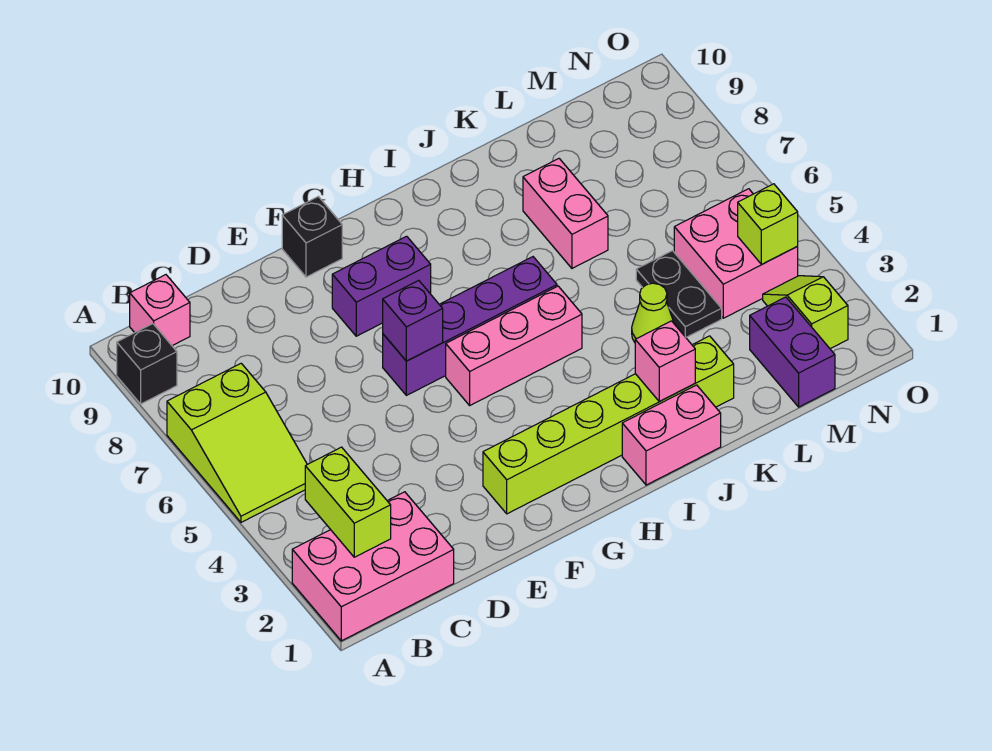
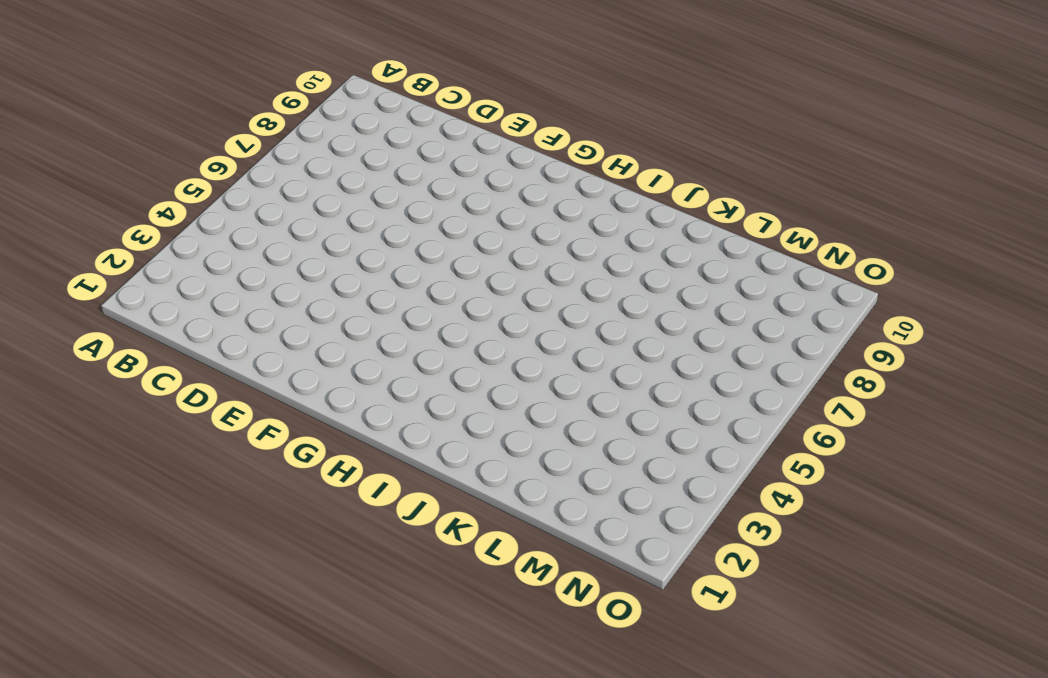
none -> pink brick A1:C2 level 1
none -> lime slope A5:B7 level 1 top 7
none -> black brick A9 level 1

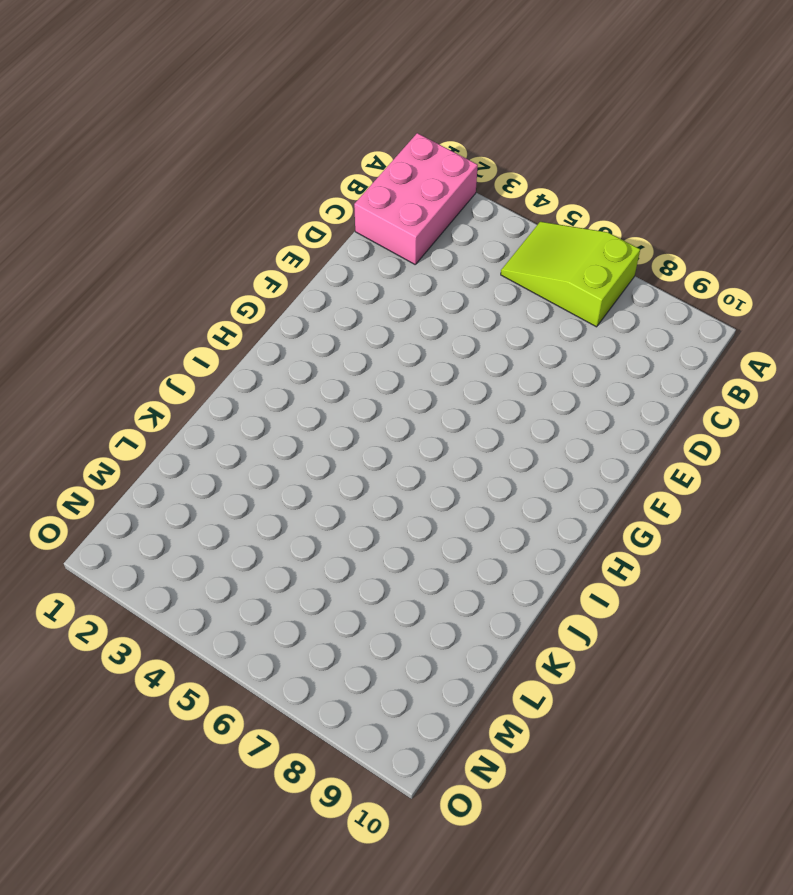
none -> black brick A9 level 1
none -> pink brick B10 level 1
none -> lime brick F2:K2 level 1

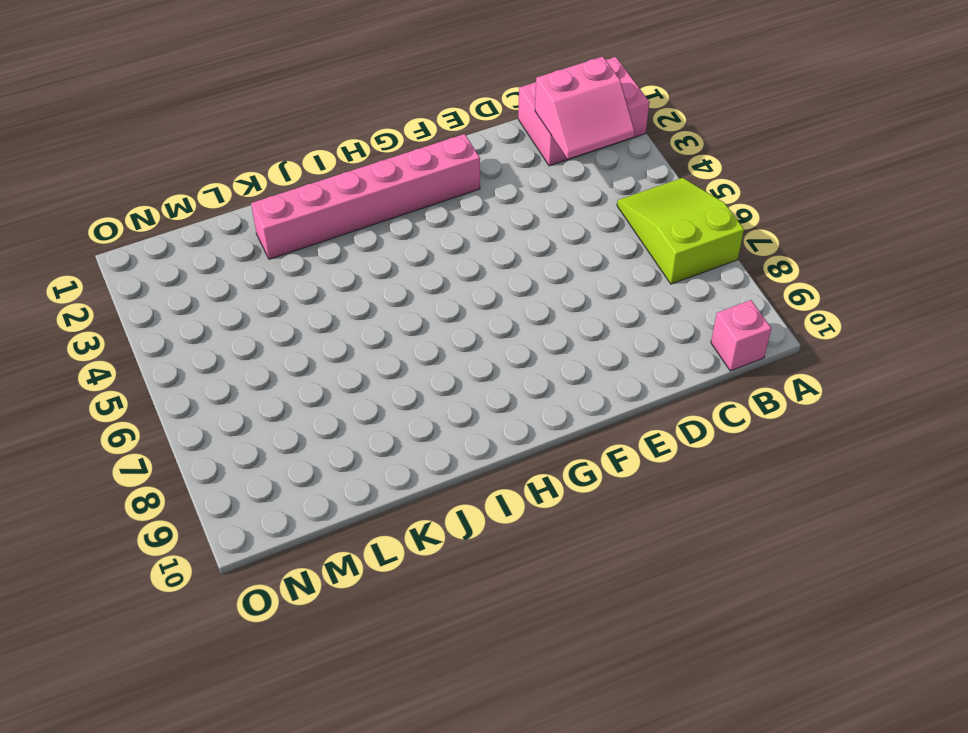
pink slope B2:C3 level 2 top 2 -> lime brick B2:B3 level 2
pink brick F2:K2 level 1 -> lime brick F2:K2 level 1
none -> black brick A9 level 1
none -> purple brick F6:I6 level 1
none -> purple brick F8:G8 level 1

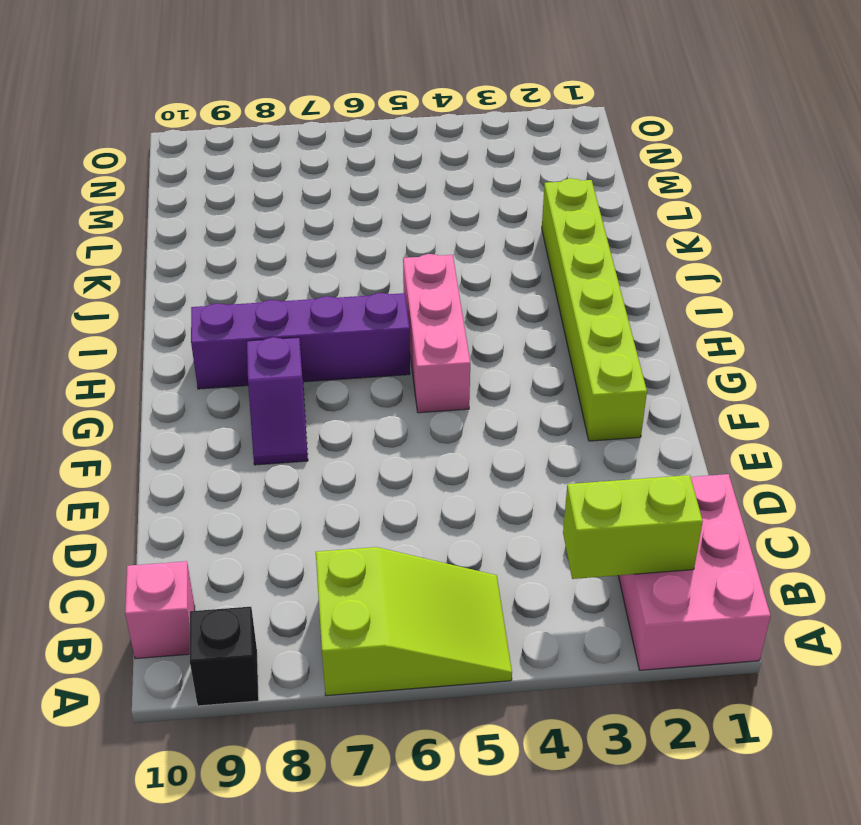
purple slope F8:G8 level 1 top G -> purple brick F8:G8 level 1
purple brick H6:H9 level 1 -> purple brick F6:I6 level 1
none -> black brick F10 level 1
none -> pink brick I1:J1 level 1
none -> lime cone K4 level 1

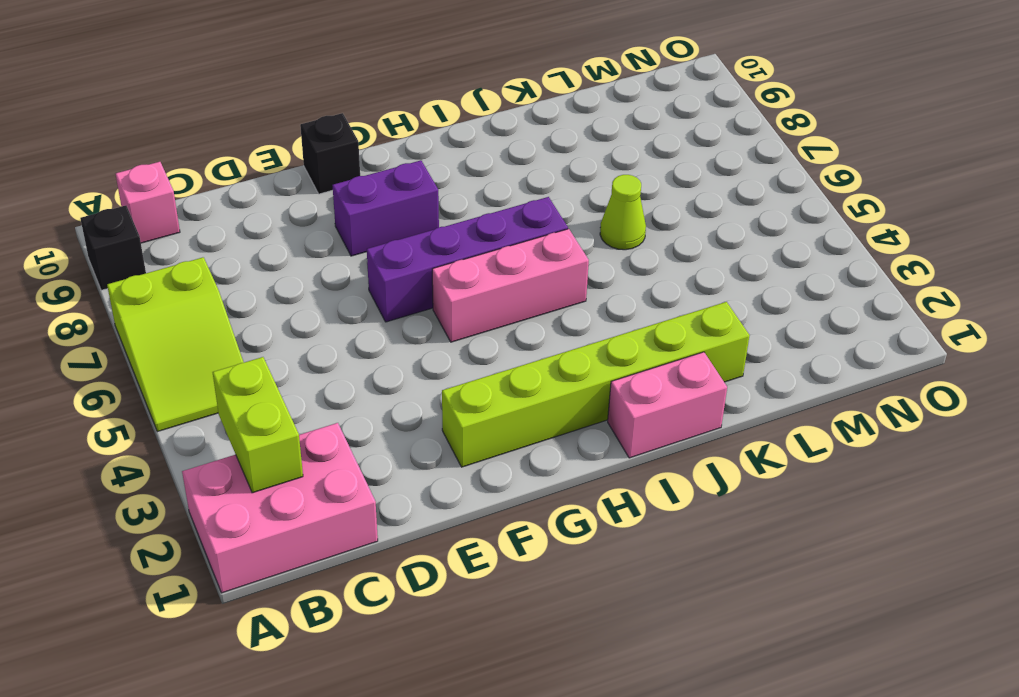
lime cone K6 level 1 -> lime cone K4 level 1
none -> pink brick K7:K8 level 1
none -> black plate L4:L5 level 1
none -> purple brick M1:M2 level 1

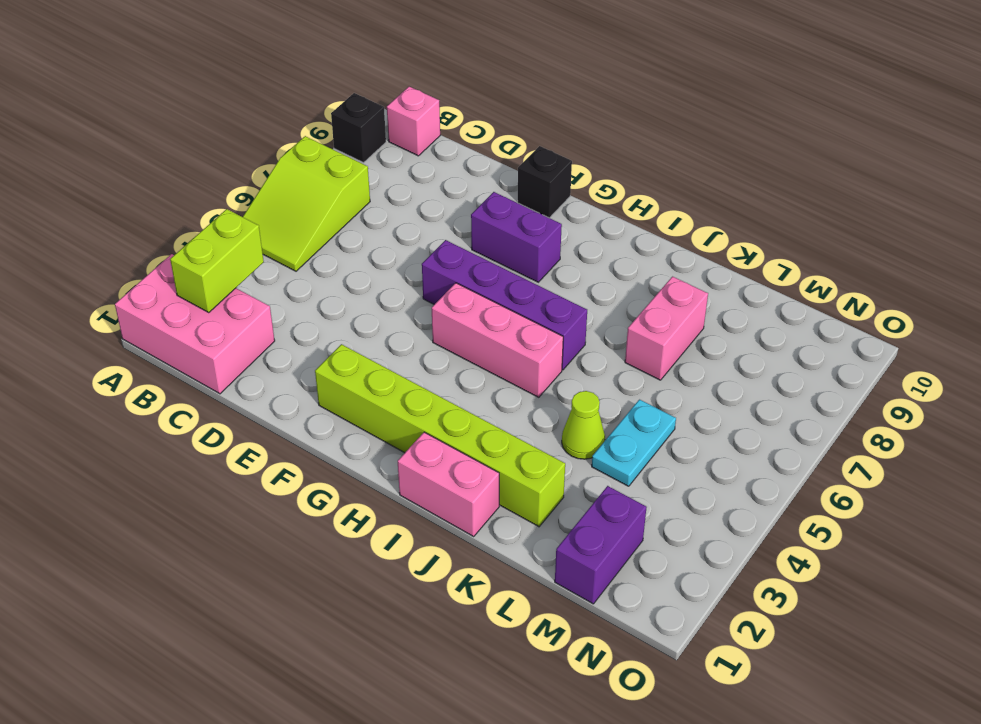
cyan plate L4:L5 level 1 -> black plate L4:L5 level 1
none -> pink brick M4:N5 level 1
none -> lime slope N2:N3 level 1 top 2
none -> purple brick F6 level 2

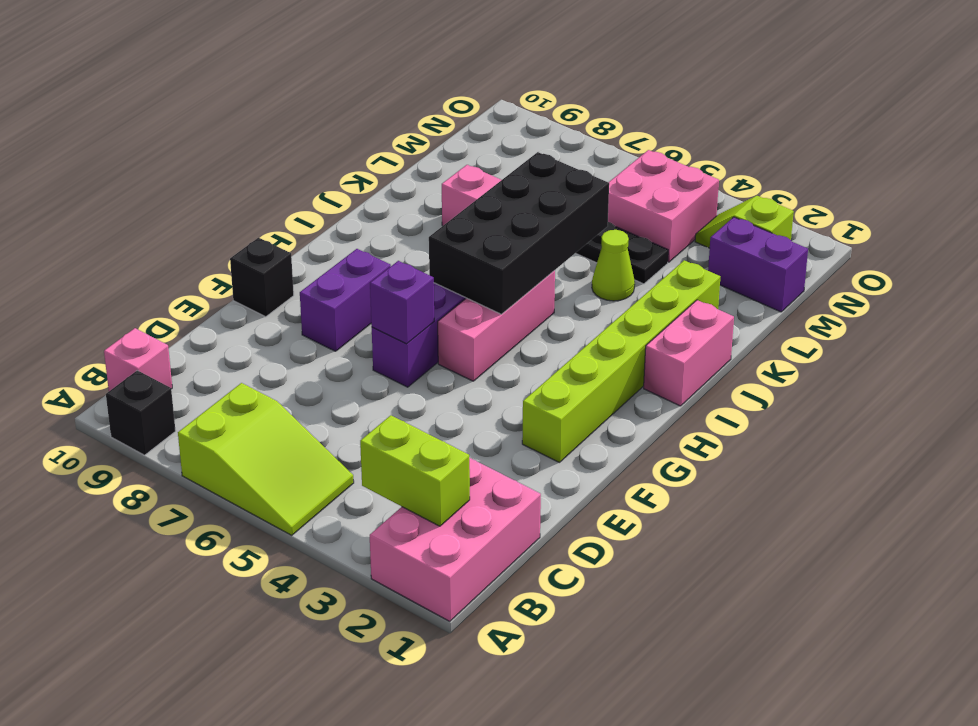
black brick H5:K6 level 2 -> none
none -> pink brick J2 level 2
none -> lime brick N4 level 2

